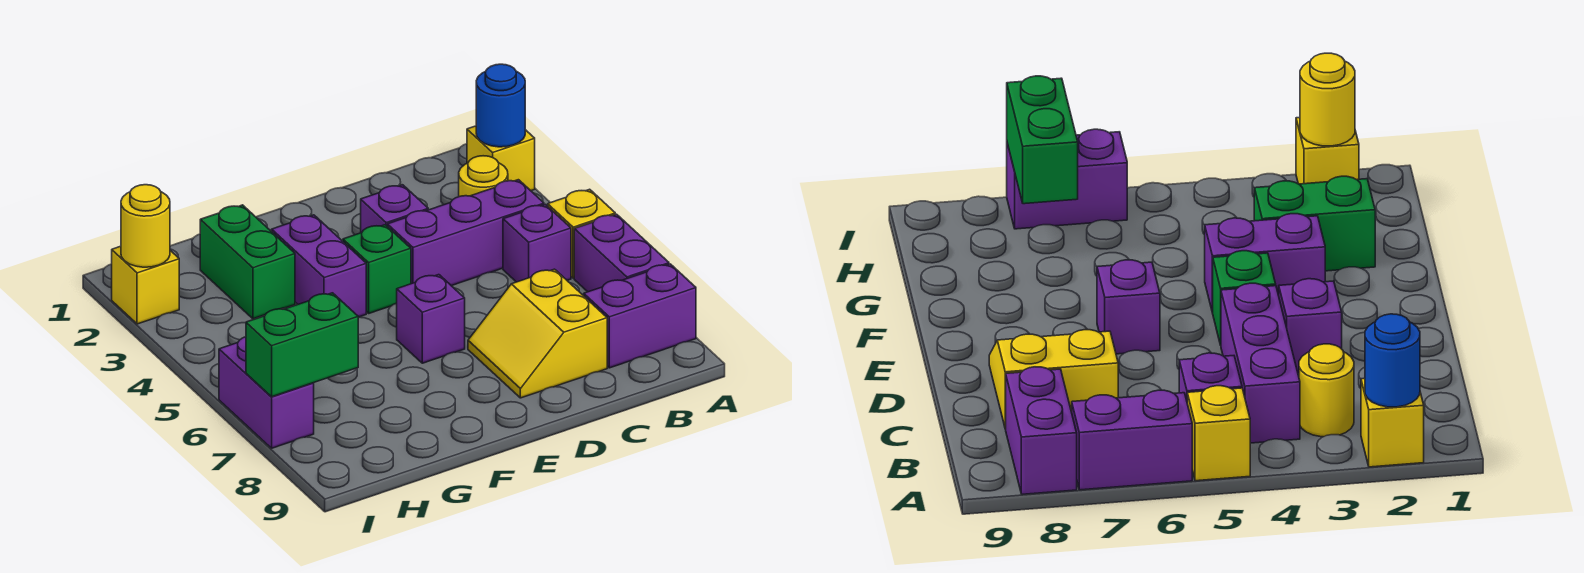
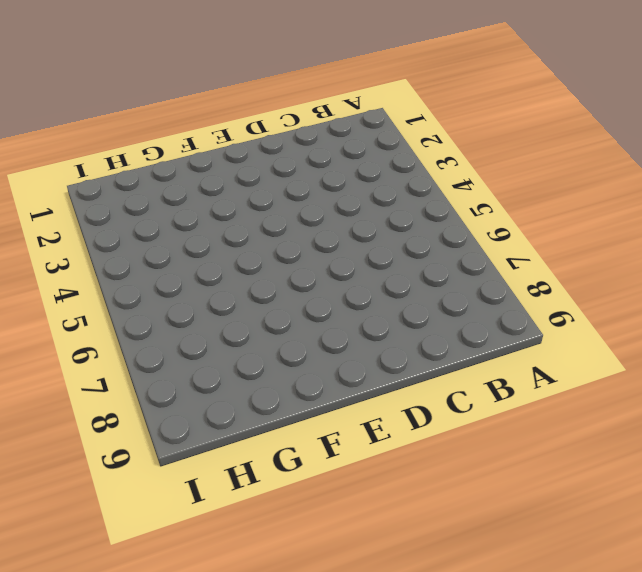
none -> yellow brick A2 level 1
none -> yellow brick A5 level 1
none -> purple brick A6:A7 level 1

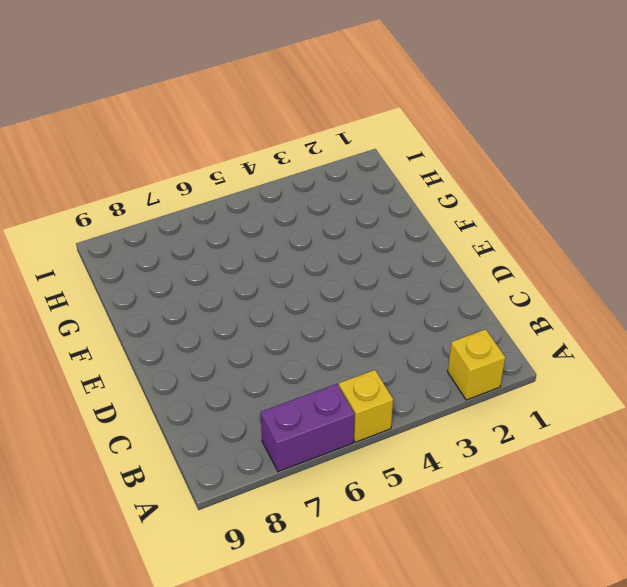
none -> purple brick A8:B8 level 1
none -> yellow round brick B3 level 1
none -> purple brick B4:D4 level 1

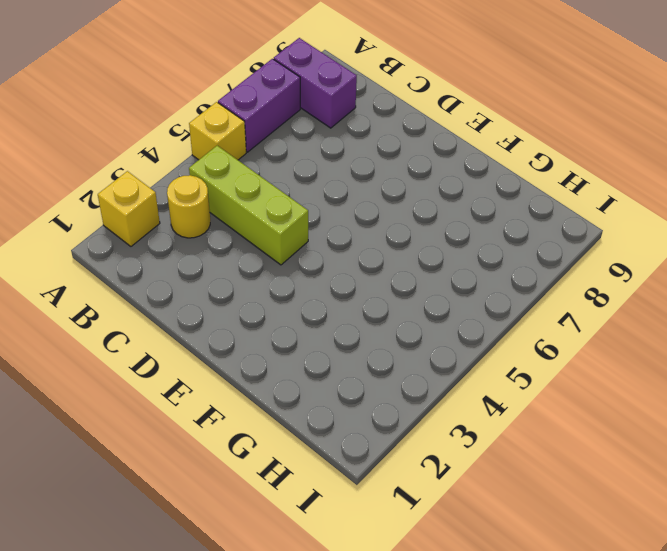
lime brick B4:D4 level 1 -> purple brick B4:D4 level 1
none -> purple brick B5 level 1
none -> yellow slope C7:D8 level 1 top C
none -> purple brick D3 level 1

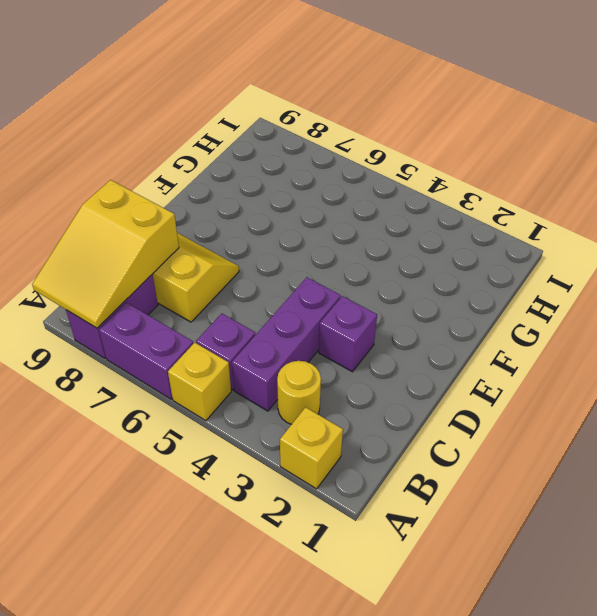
yellow slope A8:C9 level 2 top C -> none
none -> green brick E4 level 1
none -> purple brick E6 level 1
none -> purple brick F3:F4 level 1

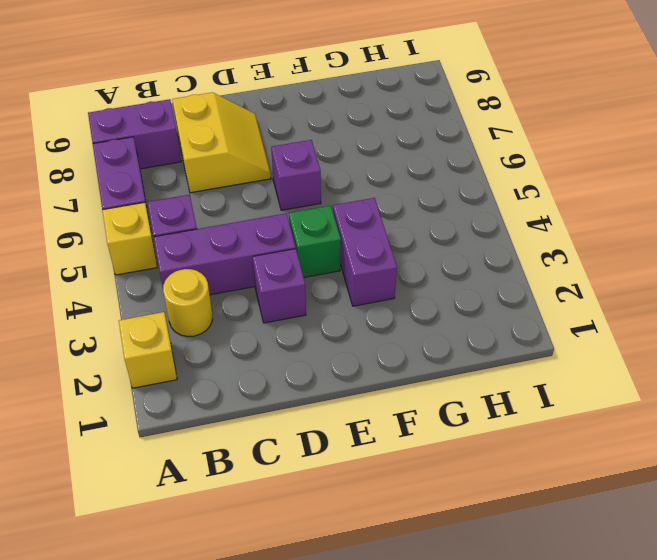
none -> green brick G2:G3 level 1
none -> yellow brick I2 level 1
none -> purple brick I6:I7 level 1

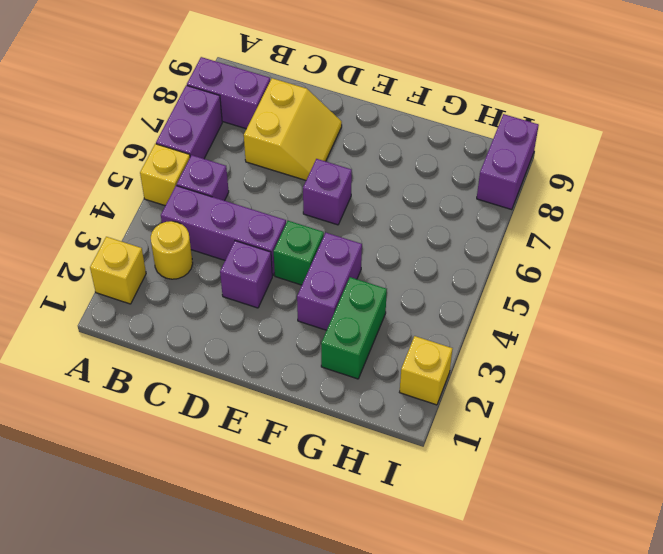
purple brick I8:I9 level 1 -> purple brick I6:I7 level 1
none -> blue round brick A2 level 2
none -> green brick H7:I7 level 2
none -> yellow round brick I2 level 2

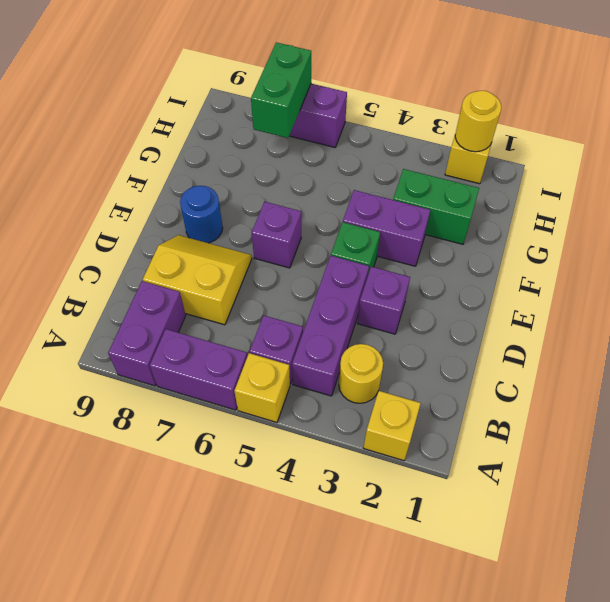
blue round brick E8 level 1 -> blue round brick A2 level 2

